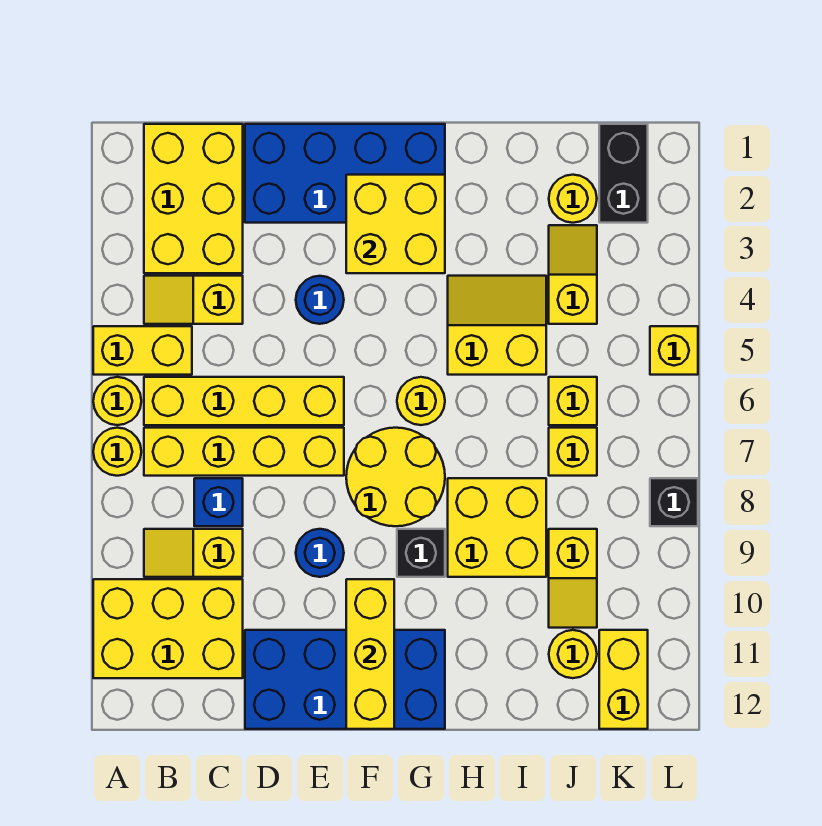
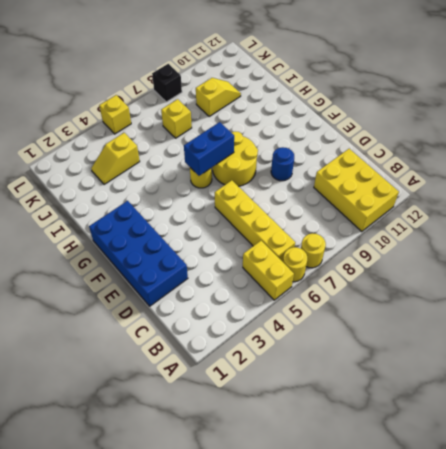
blue brick G6:G7 level 2 -> none
none -> yellow brick B1:C3 level 1
none -> yellow slope B4:C4 level 1 top C
none -> yellow brick B7:E7 level 1
none -> yellow slope B9:C9 level 1 top C

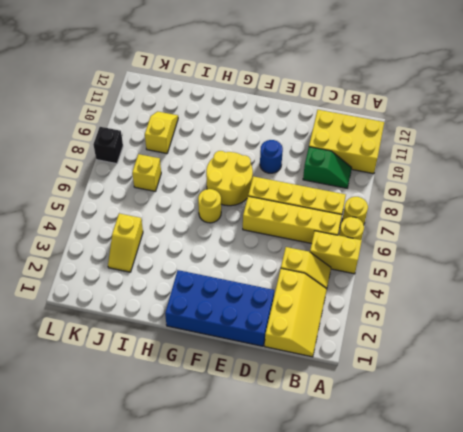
yellow slope B1:C3 level 1 top C -> yellow brick B1:C3 level 1
green slope B9:C9 level 1 top C -> yellow slope B9:C9 level 1 top C
none -> blue brick C8 level 1
none -> blue brick D11:G12 level 1
none -> blue round brick E4 level 1
none -> black brick G9 level 1

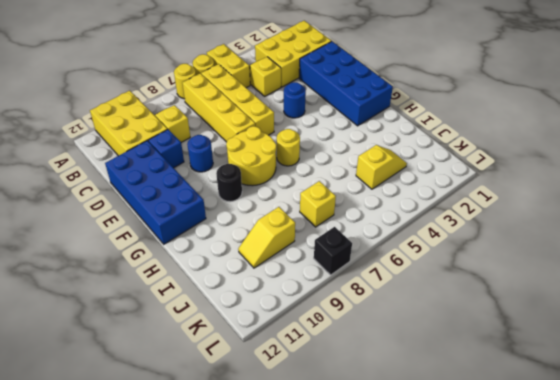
blue brick D10 level 1 -> blue brick C8 level 1
black round brick G9 level 1 -> black brick G9 level 1
none -> yellow slope H4:I5 level 1 top 5
none -> yellow brick H8:I9 level 1
none -> yellow round brick J2 level 1
none -> yellow brick J6 level 1

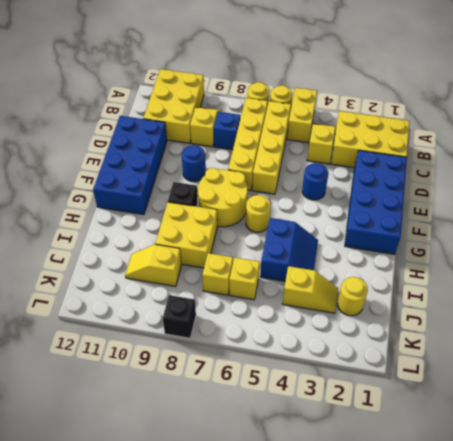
blue slope H4:I5 level 1 top 5 -> yellow slope H4:I5 level 1 top 5
none -> yellow round brick J11 level 1
none -> black brick K1:K2 level 1
none -> yellow brick K11:K12 level 1
none -> yellow brick L5 level 1

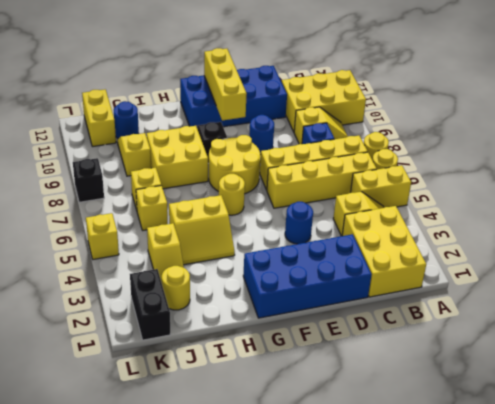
blue round brick J11 level 1 -> yellow round brick J11 level 1
none -> yellow brick F2:G3 level 2

